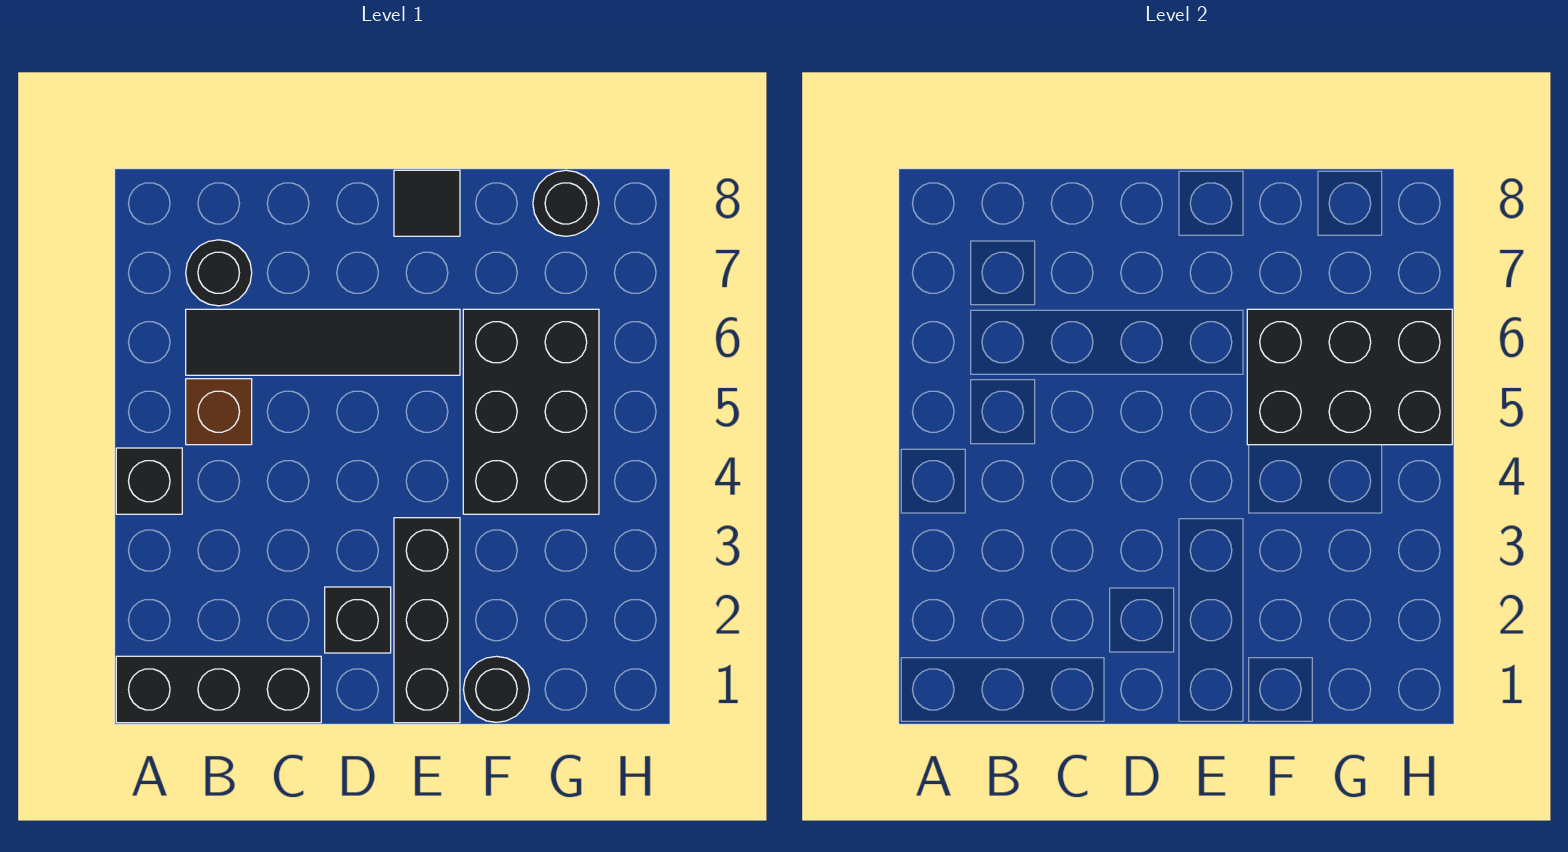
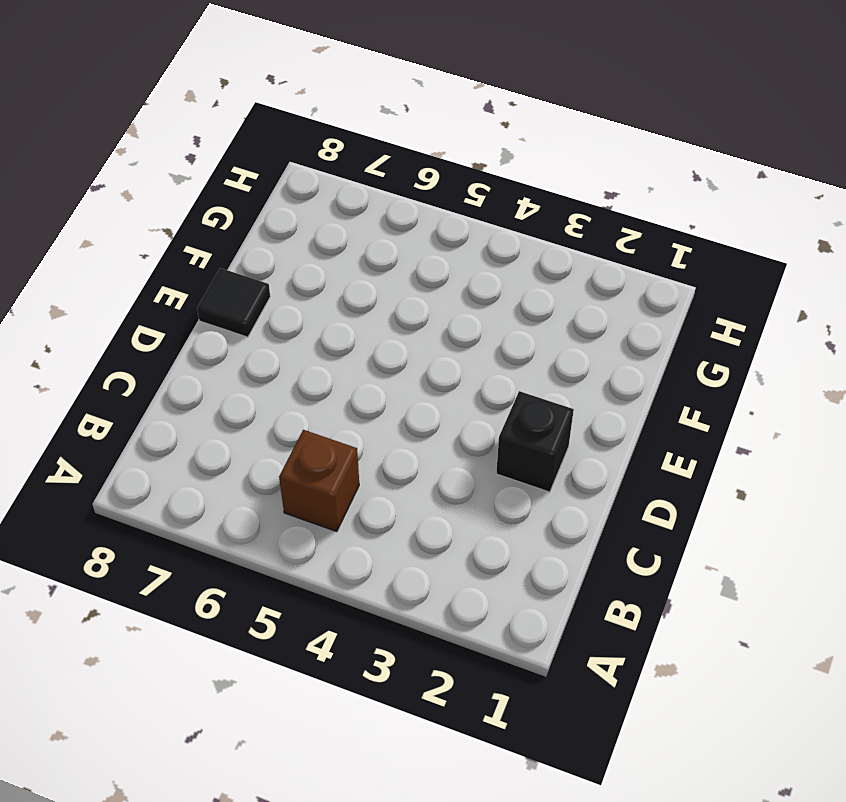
none -> black brick A1:C1 level 1
none -> black brick A4 level 1
none -> black tile B6:E6 level 1

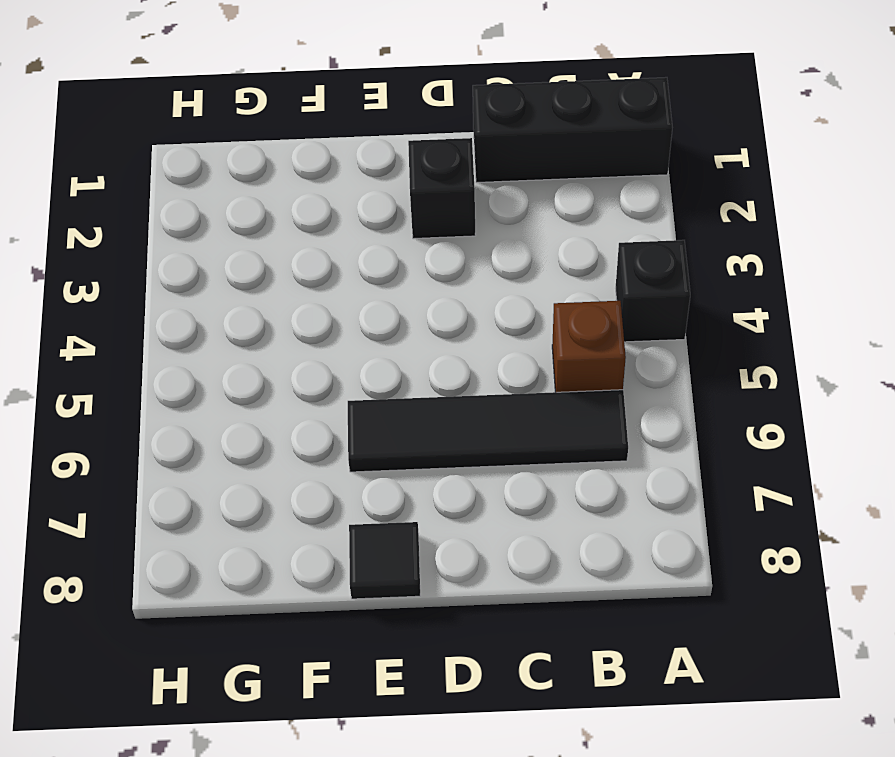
none -> black round brick B7 level 1
none -> black brick E1:E3 level 1
none -> black round brick F1 level 1

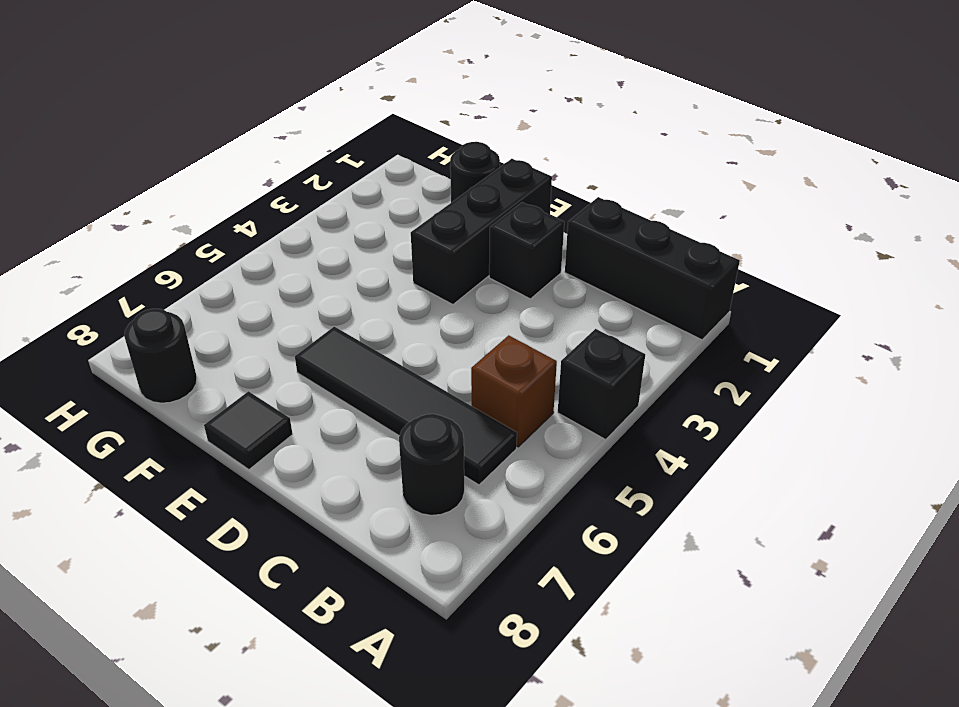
none -> black brick F4:G6 level 1
none -> black brick F5:H6 level 2

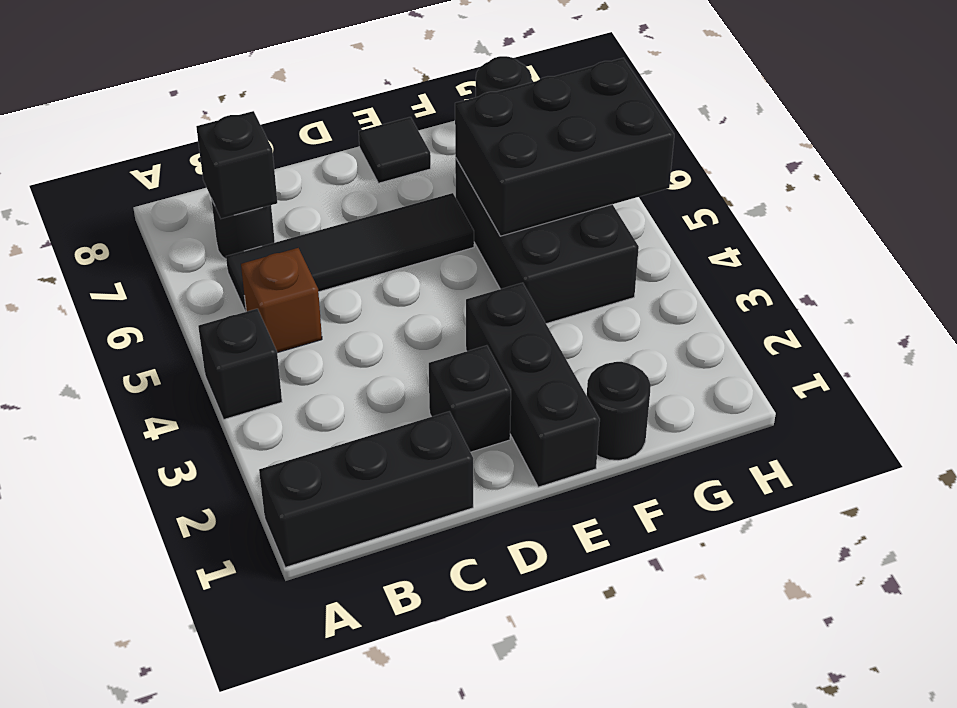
black brick B7 level 2 -> none

